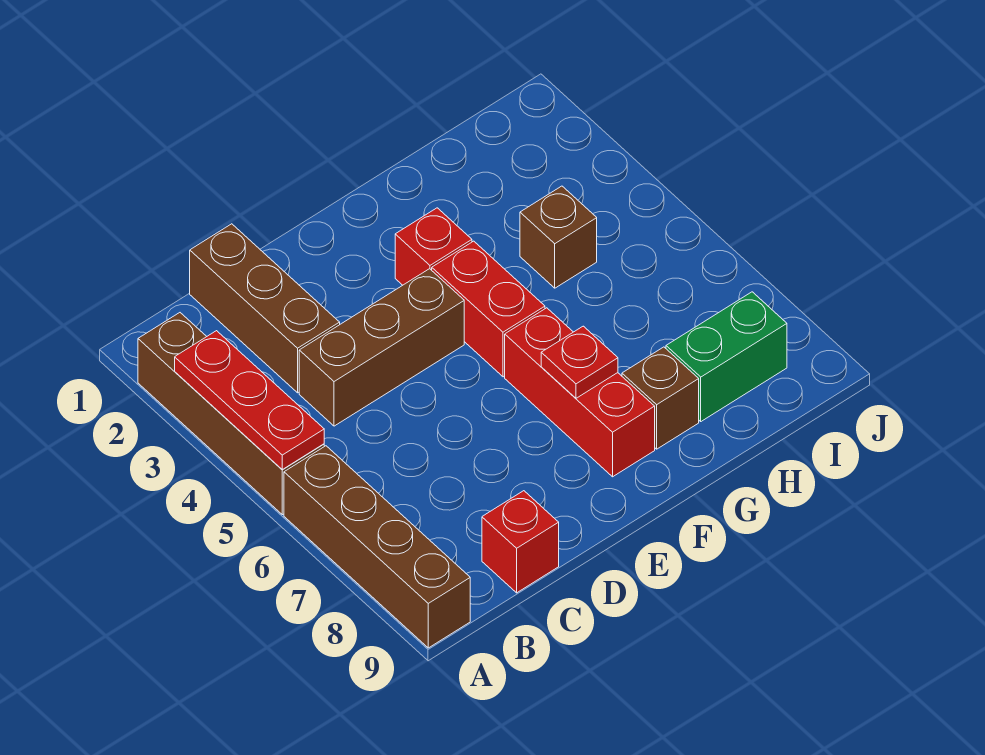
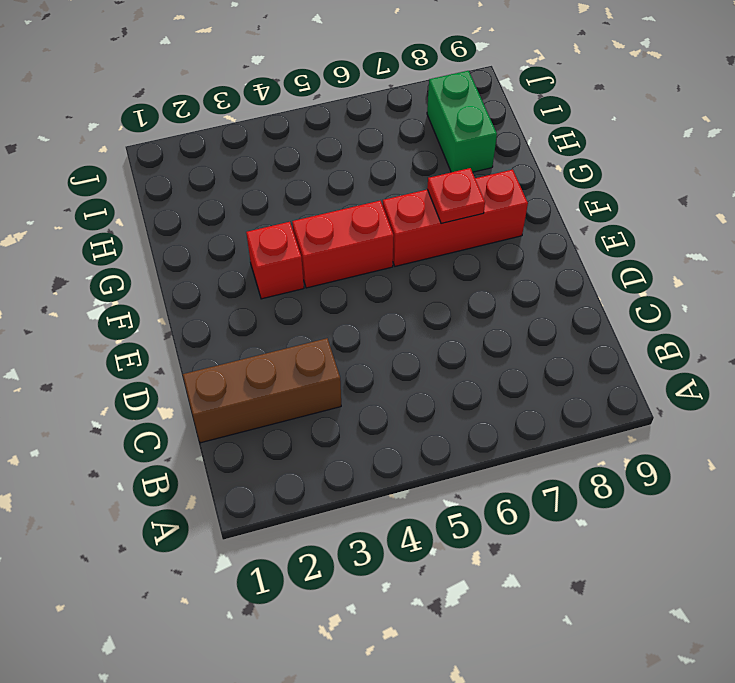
none -> brown brick A2:A5 level 1
none -> brown brick A6:A9 level 1
none -> brown brick C4:E4 level 1

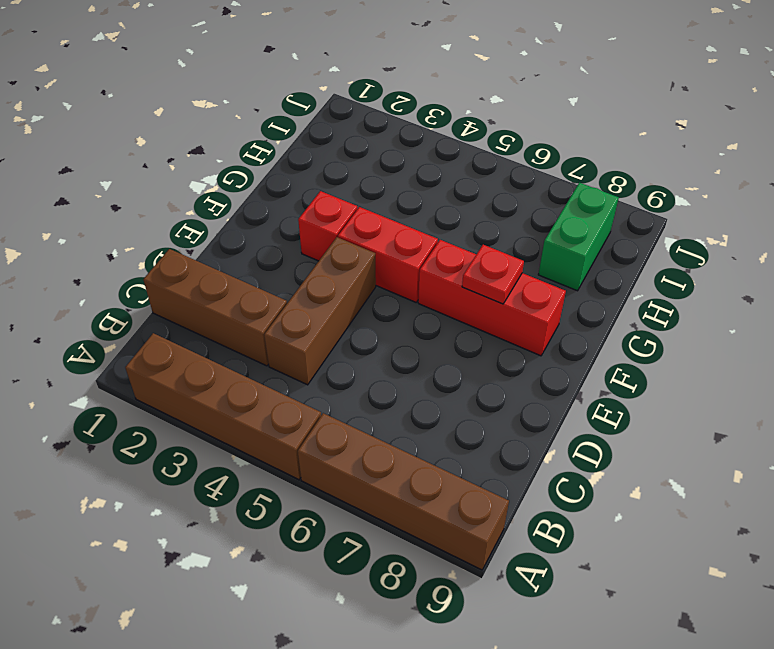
none -> red brick C9 level 1
none -> brown brick G8 level 1
none -> brown brick H4 level 1

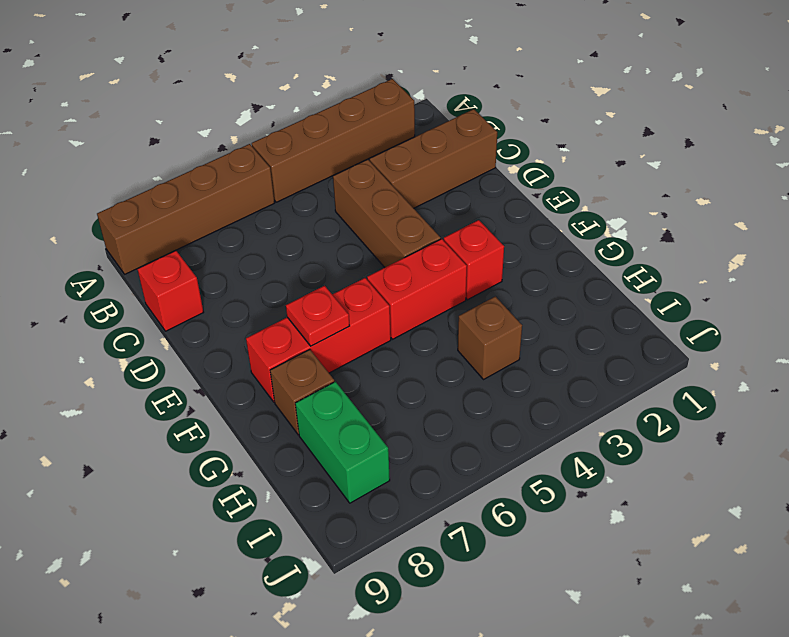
none -> red plate A3:A5 level 2

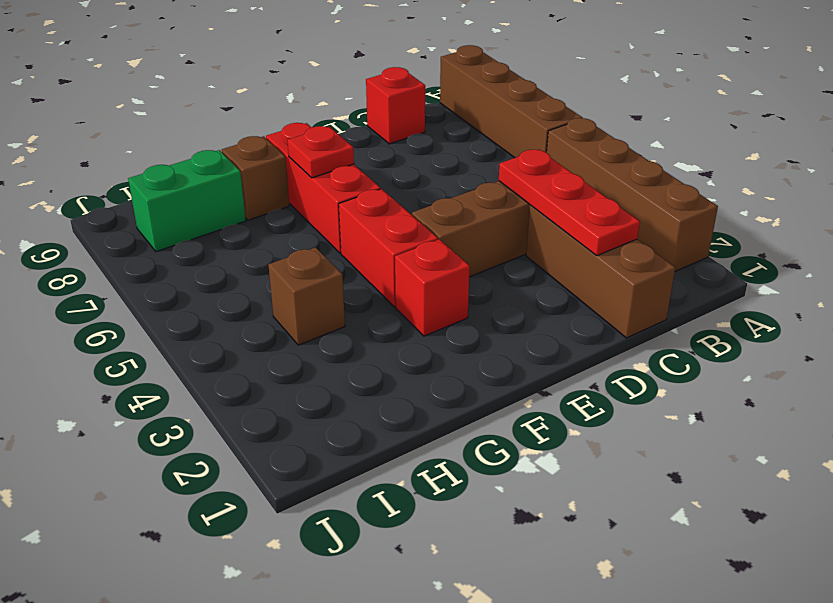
red plate C2:C4 level 2 -> red plate A3:A5 level 2

